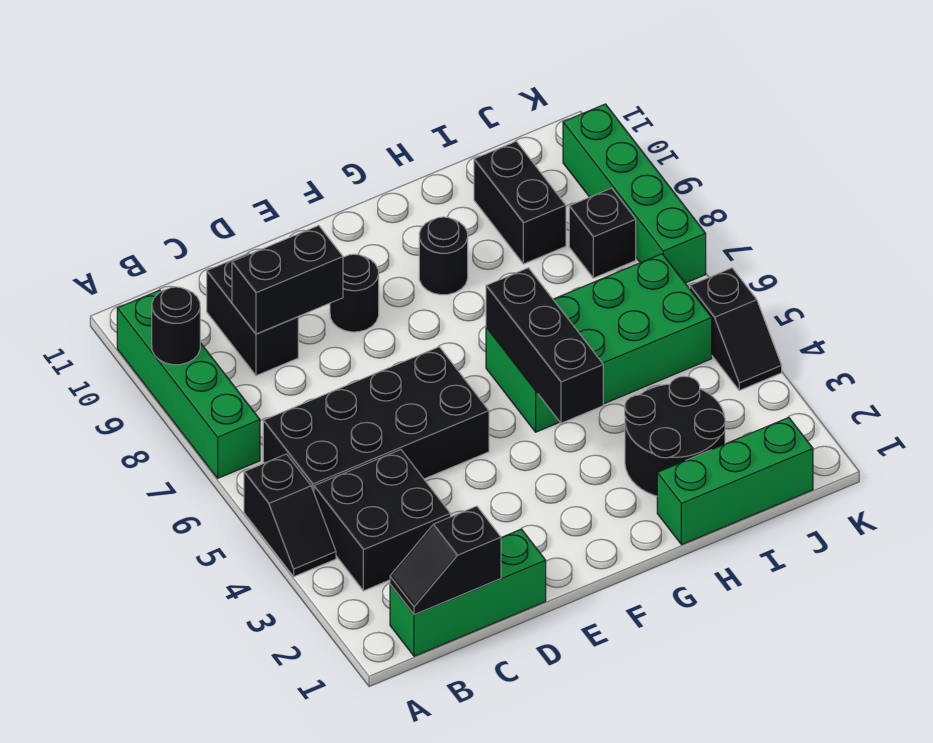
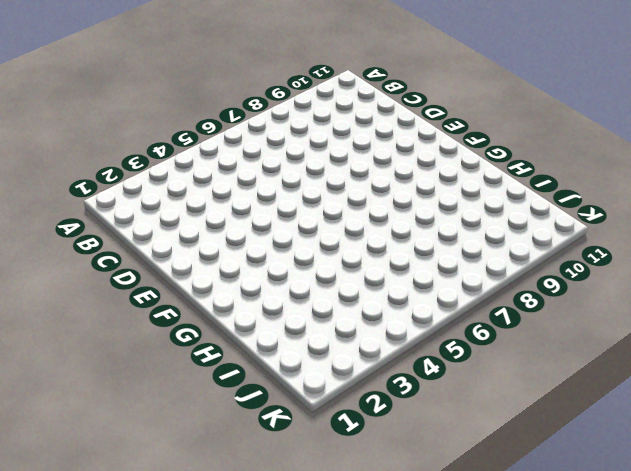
none -> black slope A4:A5 level 1 top 5
none -> green brick A7:A10 level 1
none -> green brick B1:D1 level 1

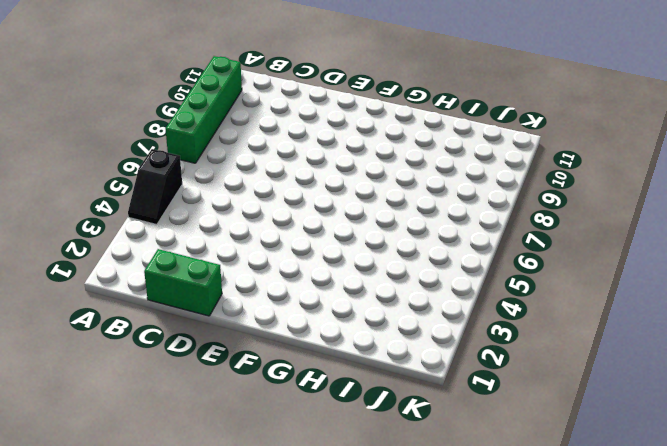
green brick C1:D1 level 1 -> green brick B1:D1 level 1
none -> black brick B3:C4 level 1
none -> black brick B5:E6 level 1
none -> black brick C9:C10 level 1

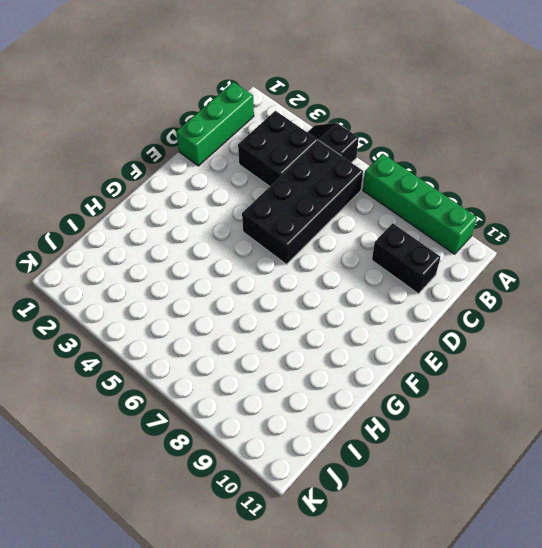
none -> black round brick E9 level 1
none -> green brick G5:J6 level 1
none -> black round brick G9 level 1

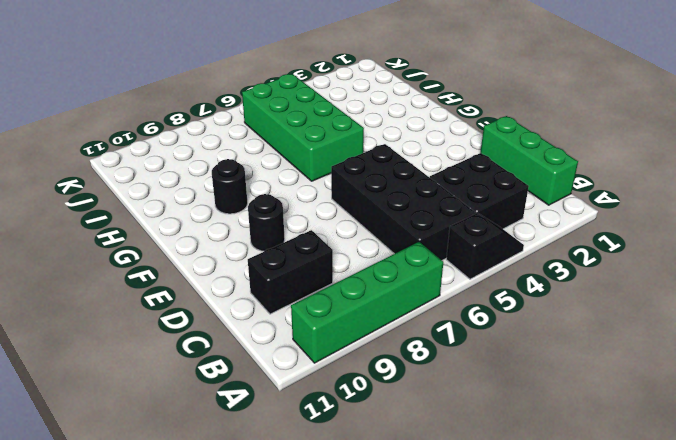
none -> green brick H1:J1 level 1
none -> black round brick H2:I3 level 1
none -> black brick I9:I10 level 1

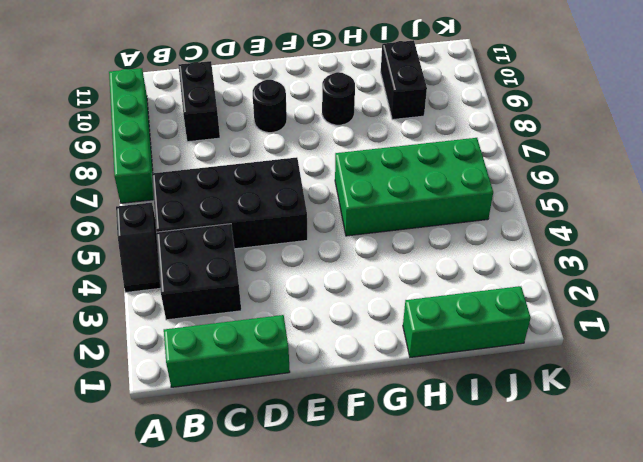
none -> black round brick H2:I3 level 1
none -> black brick J8 level 1
none -> black slope K4:K5 level 1 top 5

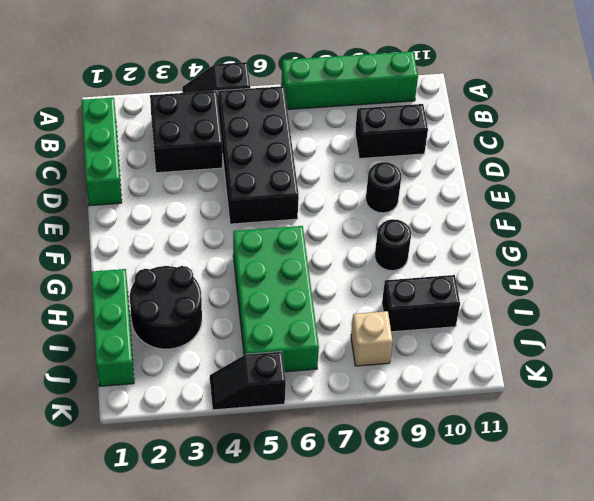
tan brick J8 level 1 -> black brick J8 level 1
none -> green brick K7:K10 level 1
none -> black round brick A9 level 2
none -> black slope B1:C1 level 2 top C

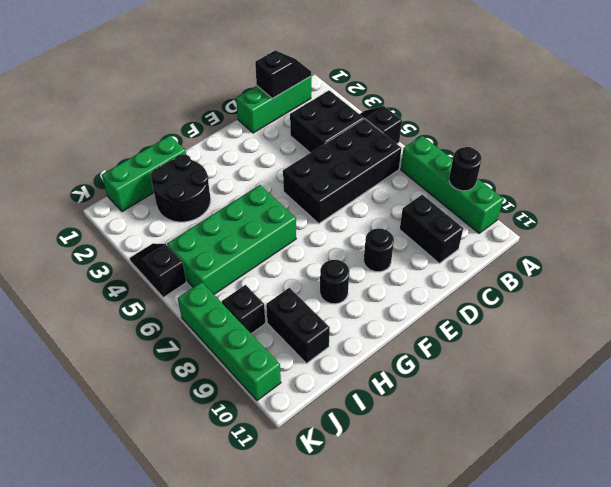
none -> black brick C9:D9 level 2
none -> black brick G4:G6 level 2

